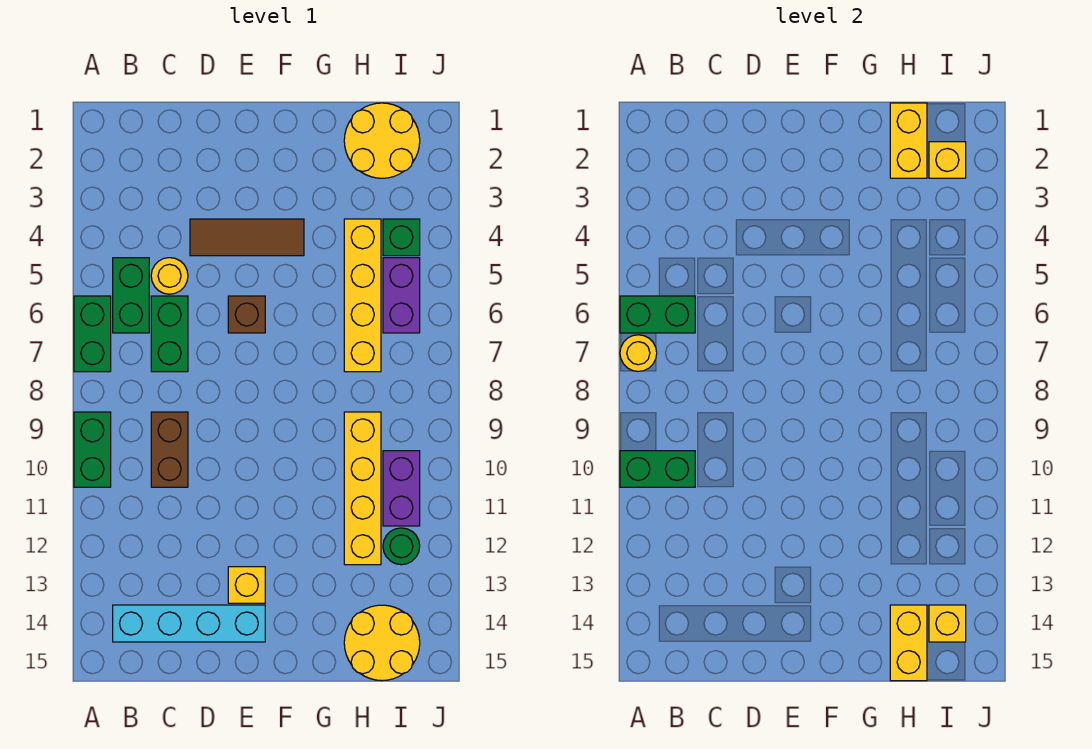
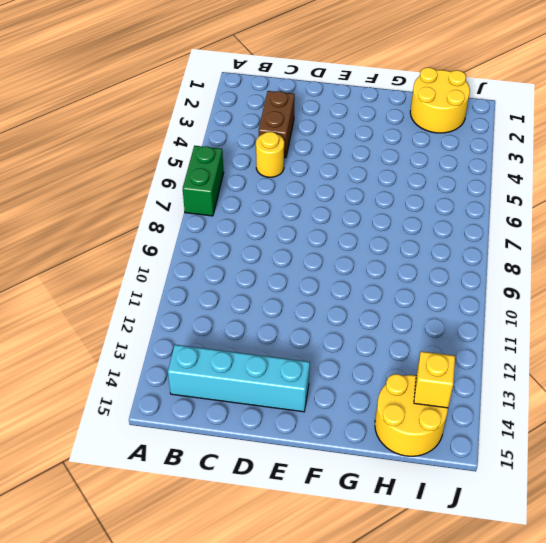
brown brick C3:C4 level 1 -> brown brick C9:C10 level 1
none -> green brick A9:A10 level 1
none -> green brick B5:B6 level 1
none -> green brick C6:C7 level 1

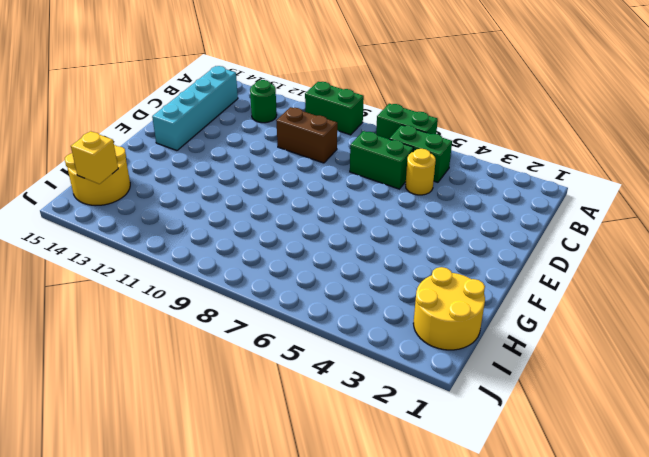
green round brick B12 level 1 -> green round brick I12 level 1
none -> brown tile D4:F4 level 1
none -> brown brick E6 level 1
none -> yellow brick E13 level 1

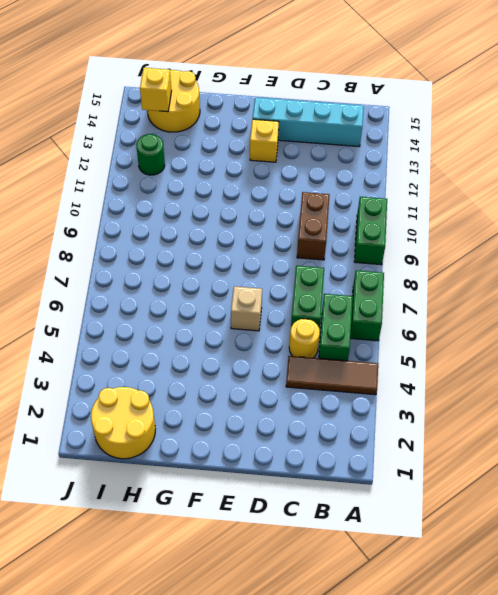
brown tile A4:C4 level 1 -> brown tile D4:F4 level 1
tan brick E6 level 1 -> brown brick E6 level 1
none -> yellow brick H4:H7 level 1
none -> yellow brick H9:H12 level 1
none -> green brick I4 level 1

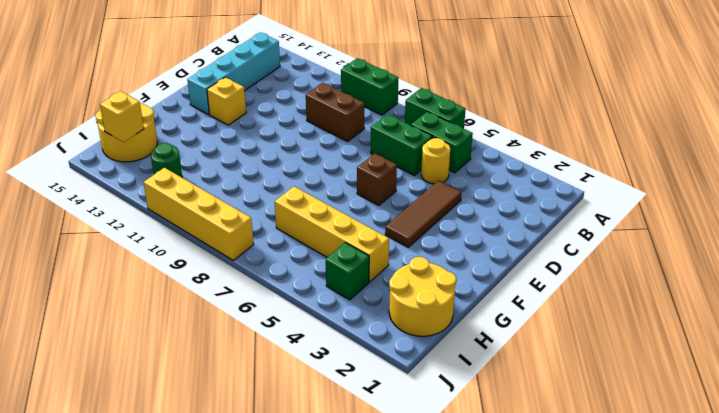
yellow brick J8:J11 level 1 -> yellow brick H9:H12 level 1
none -> purple brick I5:I6 level 1
none -> purple brick I10:I11 level 1
none -> green brick A6:B6 level 2

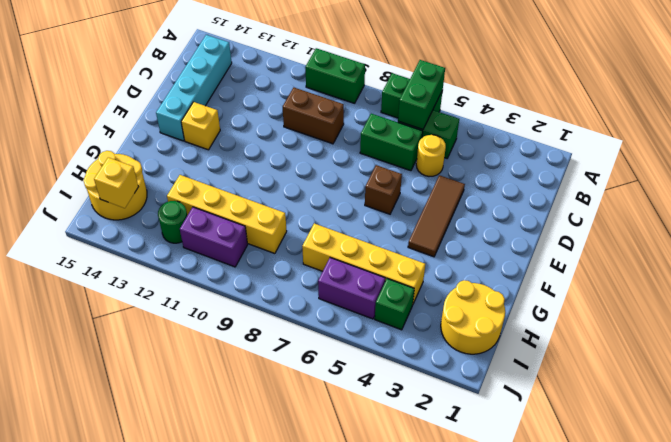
none -> yellow round brick A7 level 2
none -> green brick A10:B10 level 2
none -> yellow brick H1:H2 level 2

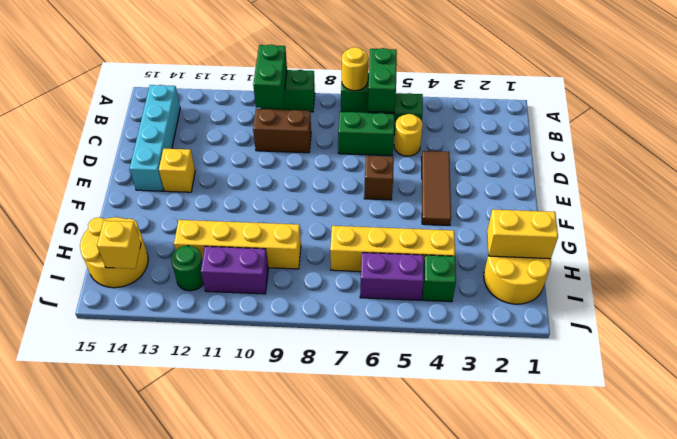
none -> yellow brick H14:H15 level 2
none -> yellow brick I2 level 2

